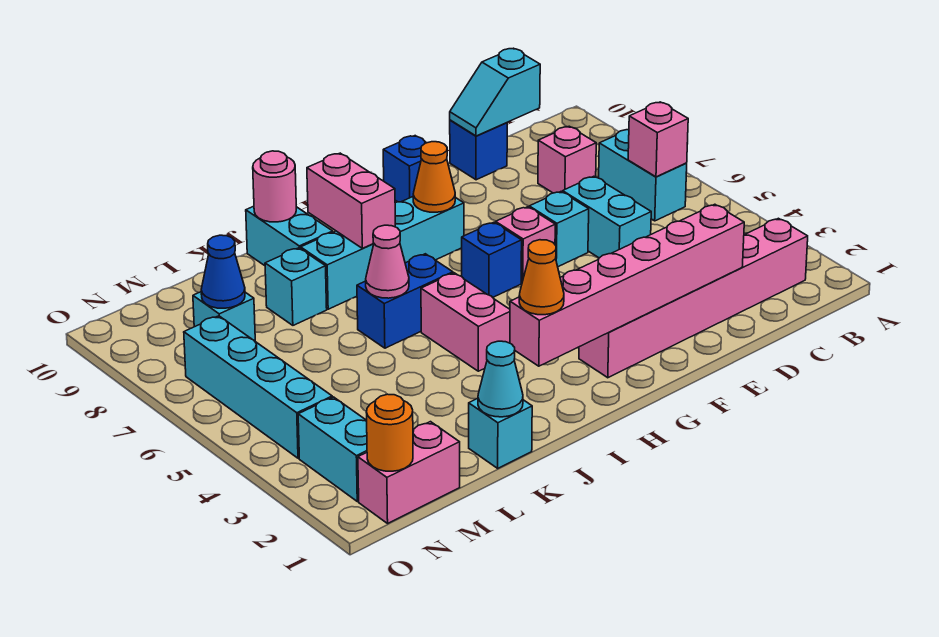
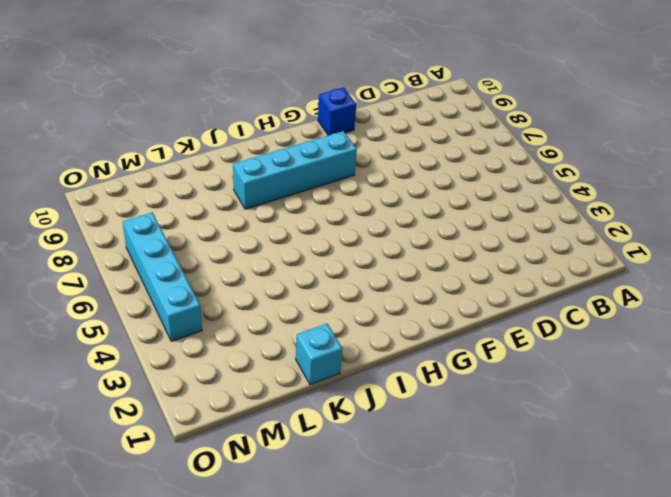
none -> pink brick B2:G2 level 1
none -> cyan brick B6:B7 level 1
none -> pink brick C8 level 1
none -> cyan brick D5:D6 level 1

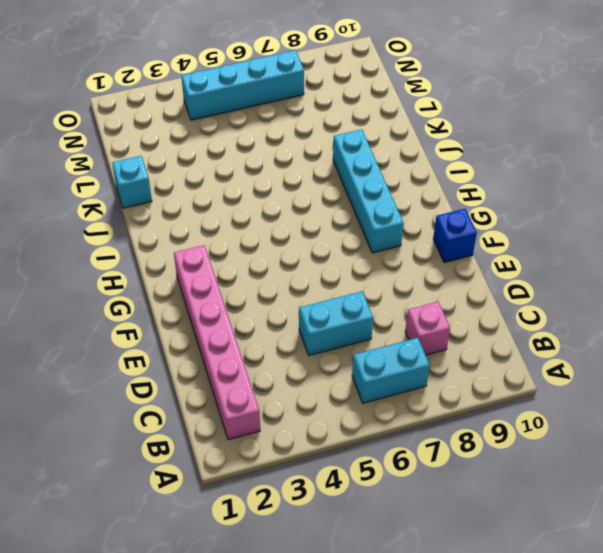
none -> blue brick D10 level 1
none -> cyan brick E6 level 1
none -> pink brick F6 level 1
none -> blue brick G6 level 1

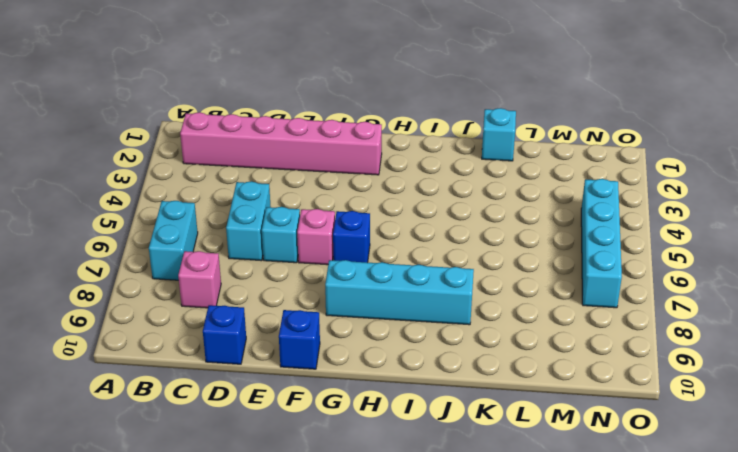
none -> pink brick I4:I5 level 1
none -> blue brick I6:J6 level 1
none -> cyan brick J9:J10 level 1
none -> cyan brick K8 level 1

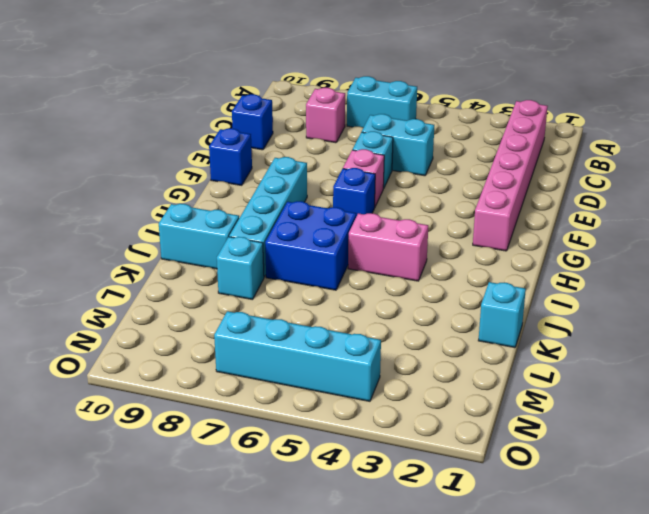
blue brick I6:J7 level 1 -> blue brick I6:J6 level 1
none -> pink brick M1:N1 level 1
none -> cyan brick M8 level 1
none -> cyan brick N2:N3 level 1
none -> pink brick B6 level 2

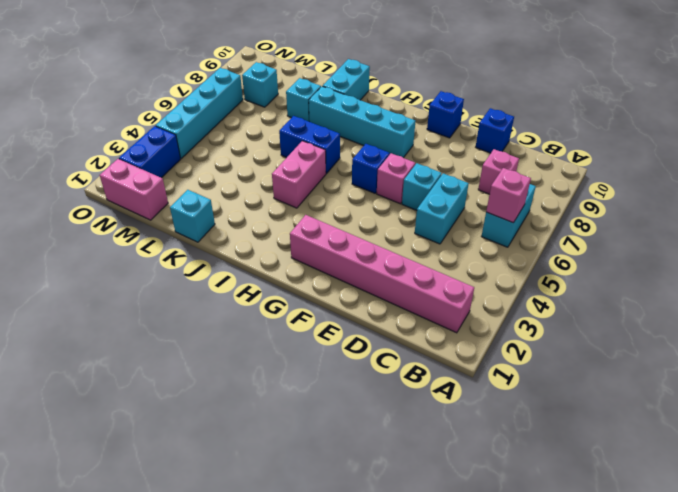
blue brick N2:N3 level 1 -> cyan brick N2:N3 level 1
none -> cyan slope C10:D10 level 2 top C
none -> pink brick D2:I2 level 2
none -> orange cone G8 level 2
none -> pink brick I8:I9 level 2

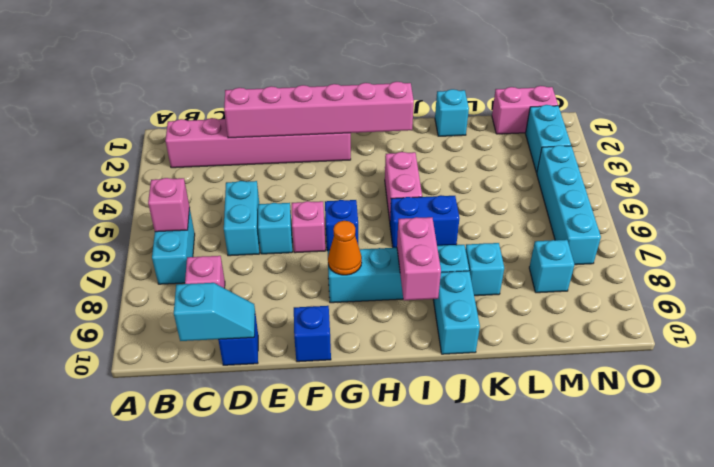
none -> pink cone J6 level 2
none -> pink round brick J10 level 2
none -> cyan cone K1 level 2
none -> blue cone M8 level 2

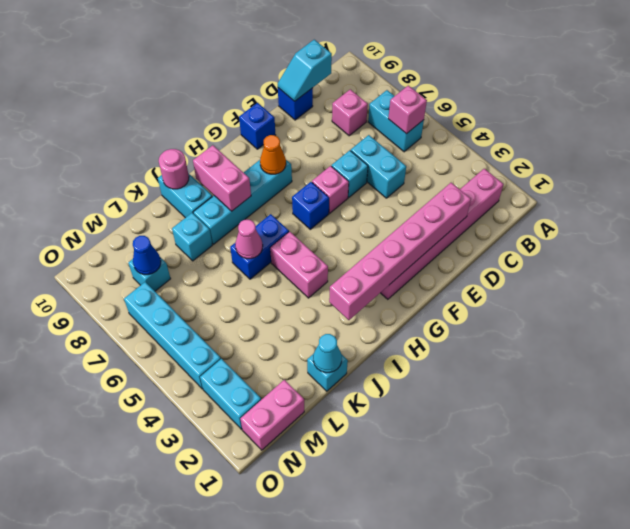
none -> orange round brick N1 level 2
none -> orange cone I2 level 3

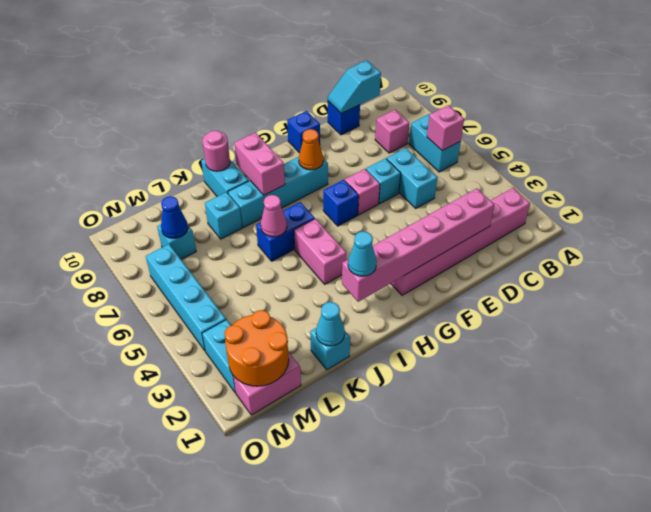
cyan cone I2 level 3 -> orange cone I2 level 3
orange round brick M1:N2 level 2 -> orange round brick N1 level 2

